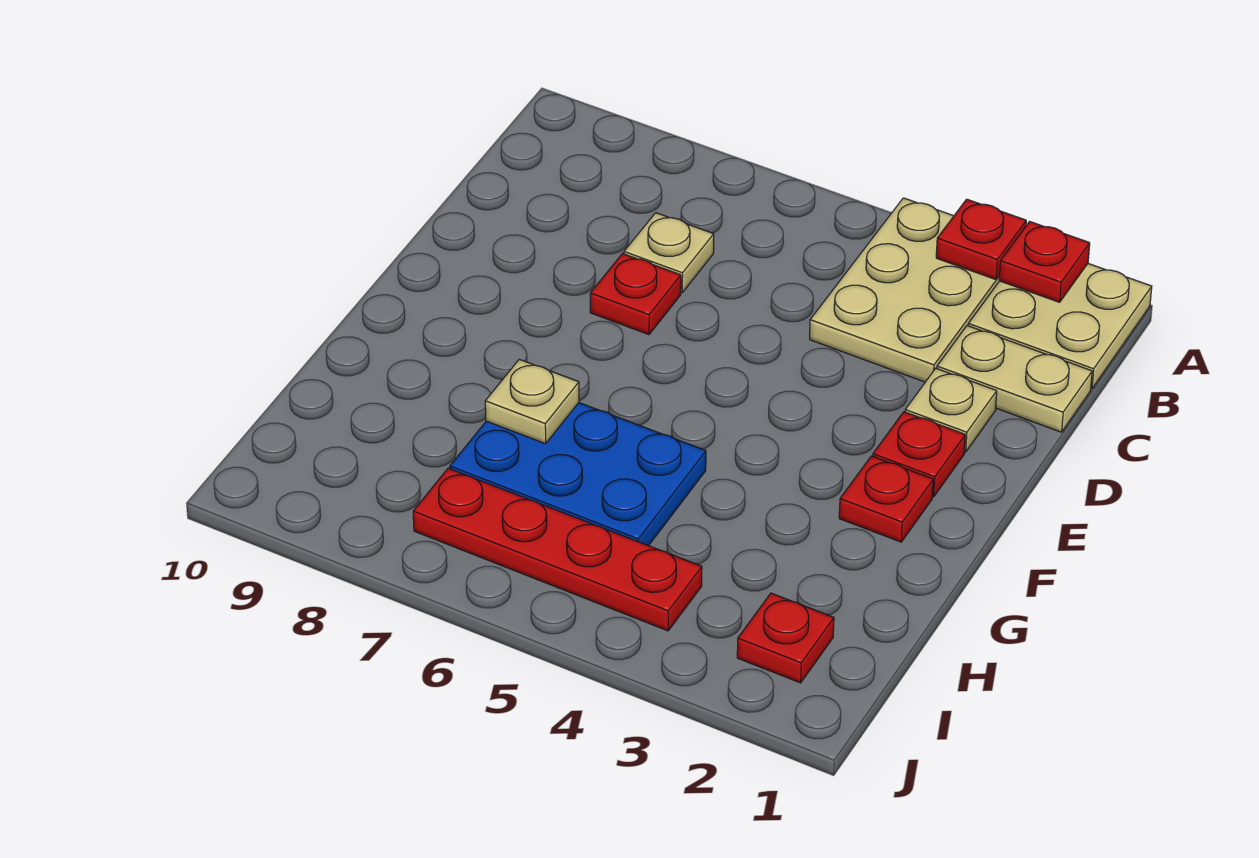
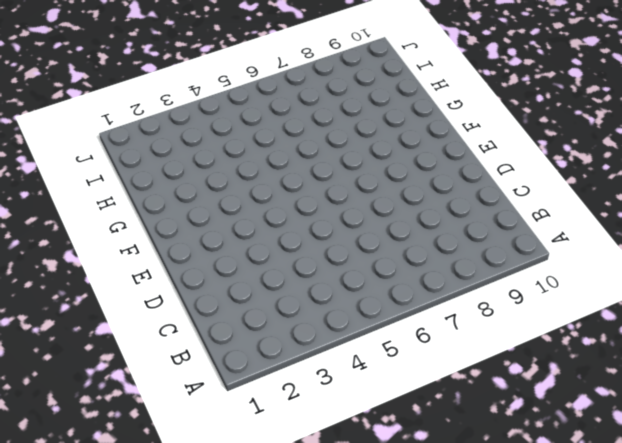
none -> tan plate A1:B2 level 1
none -> tan plate A3:C4 level 1
none -> tan plate C1:C2 level 1

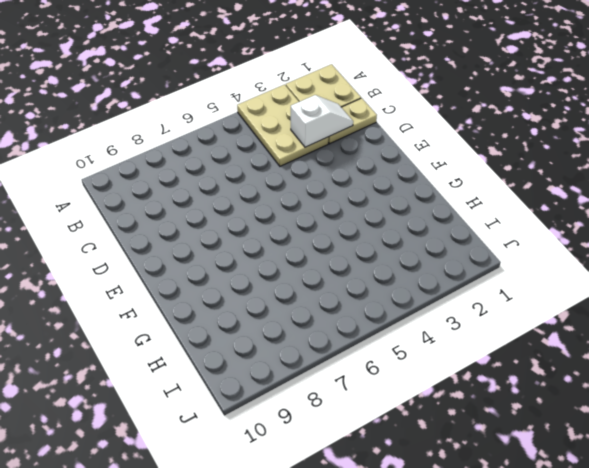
white slope C2:C3 level 2 top 3 -> none
none -> tan plate C7 level 1
none -> tan plate D2 level 1
none -> red plate D7 level 1

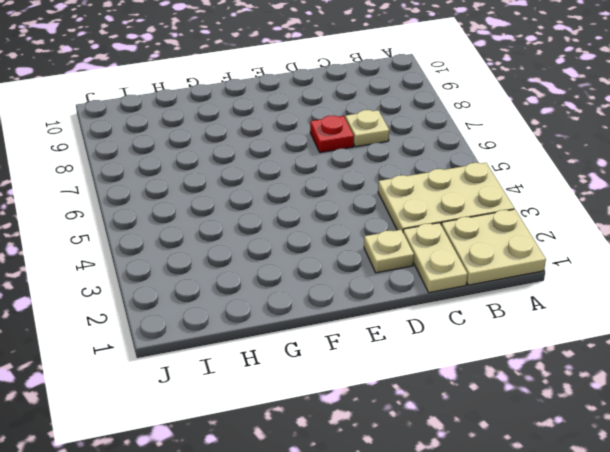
none -> red plate E2 level 1
none -> red plate F2 level 1
none -> blue plate G5:H7 level 1

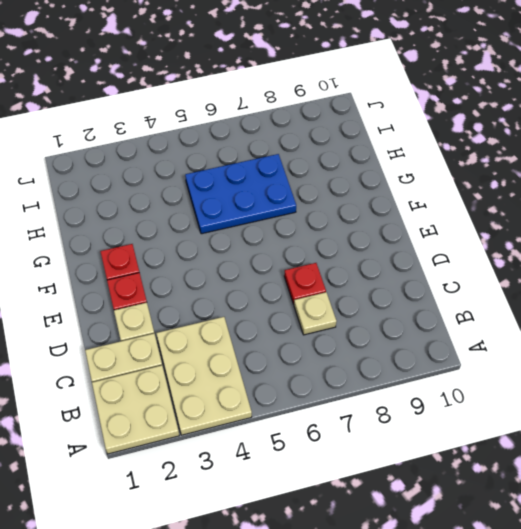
none -> red plate I2 level 1
none -> red plate I4:I7 level 1
none -> red plate A2 level 2

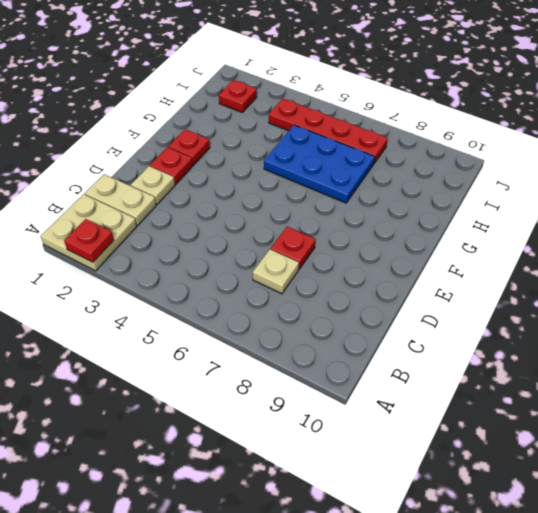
none -> tan plate A3:C4 level 1
none -> red plate A3 level 2
none -> tan plate G7 level 2

